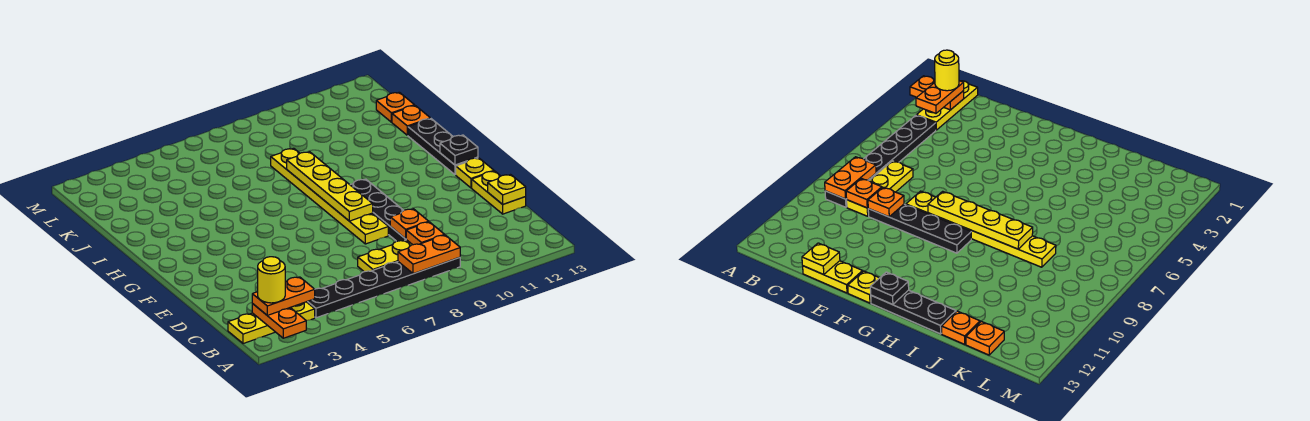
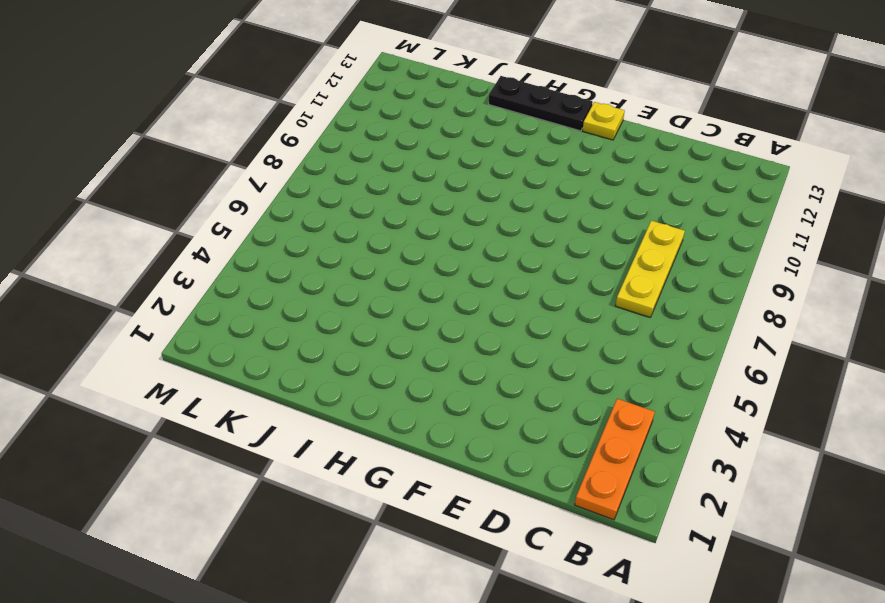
orange plate B1:B3 level 1 -> yellow plate B1:B3 level 1
none -> black plate B4:B9 level 1
none -> black plate D9:G9 level 1
none -> yellow plate D13:E13 level 1

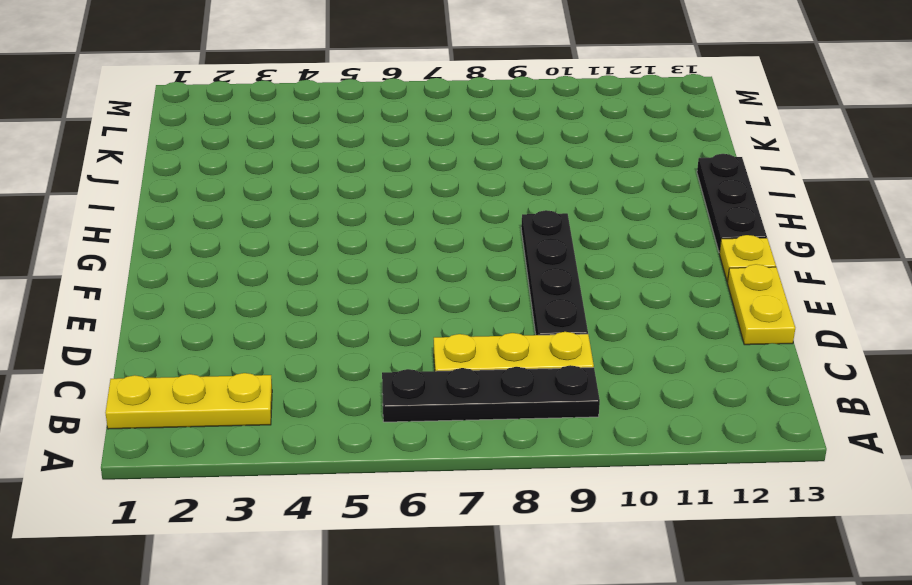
black plate B6:B9 level 1 -> black plate B4:B9 level 1
none -> yellow plate E8:J8 level 1
none -> orange plate J13 level 1
none -> orange plate K13 level 1

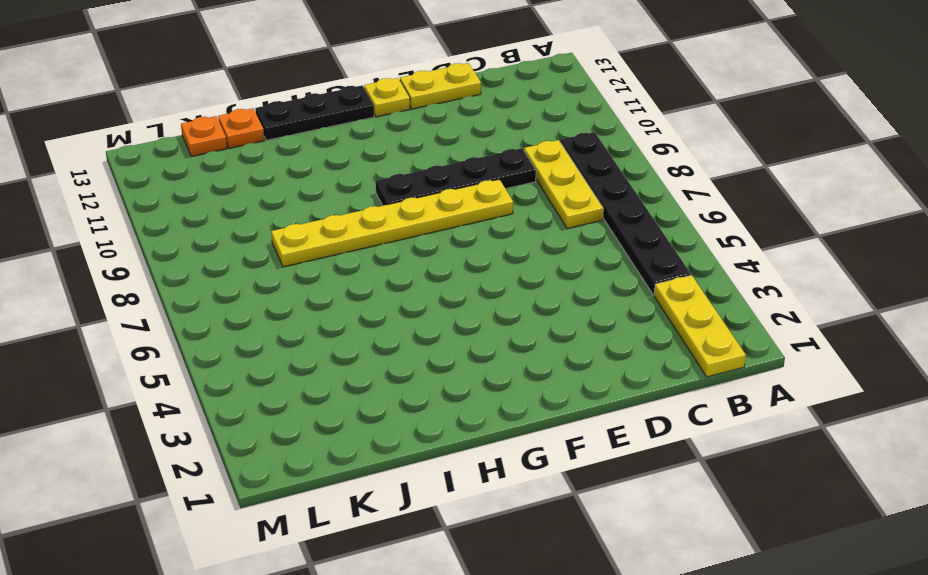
none -> orange plate A2:B2 level 2
none -> orange plate B8:B9 level 2
none -> orange plate C9 level 2

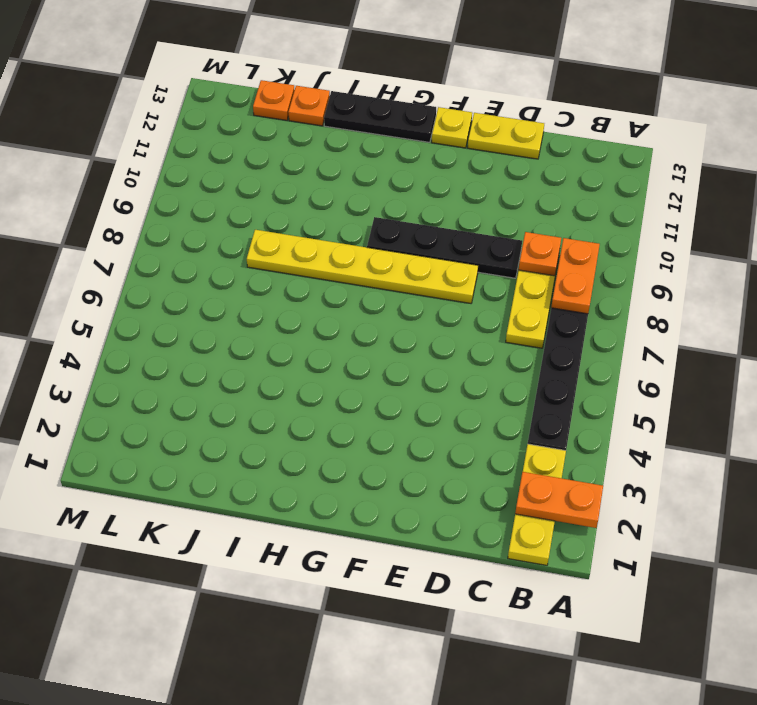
none -> orange plate D9 level 2
none -> yellow plate D13 level 2
none -> yellow plate F8:I8 level 2

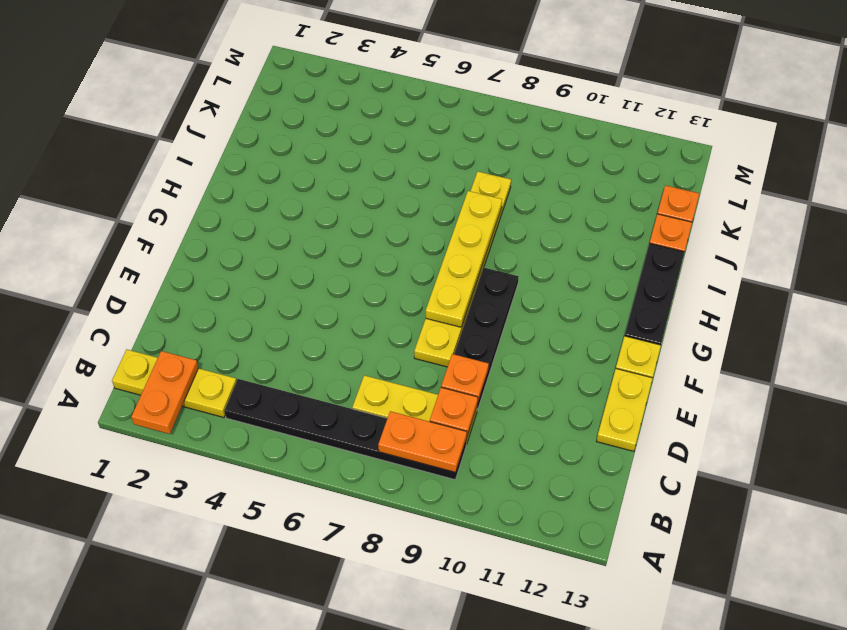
none -> yellow plate D13 level 2
none -> black plate G13 level 2
none -> orange plate B2:B3 level 3

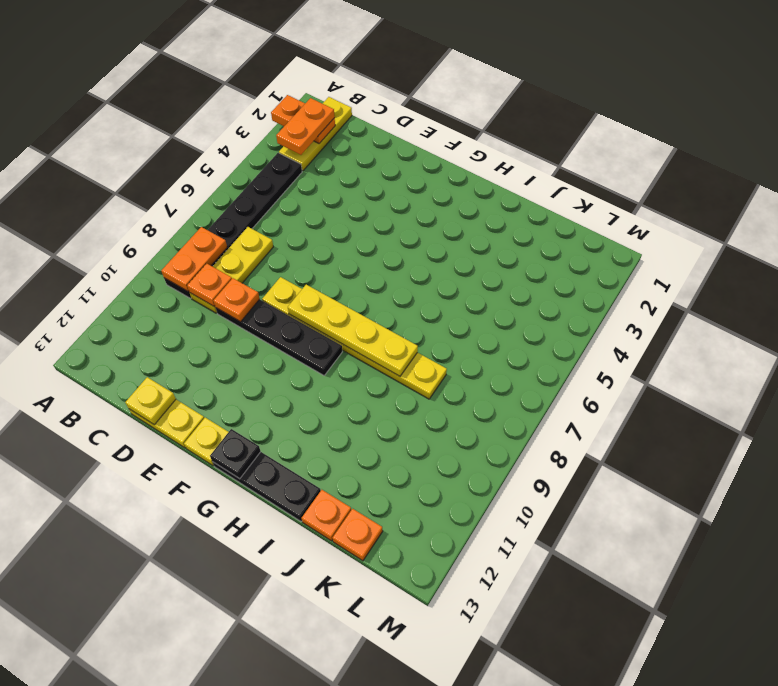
none -> yellow round brick B2 level 4

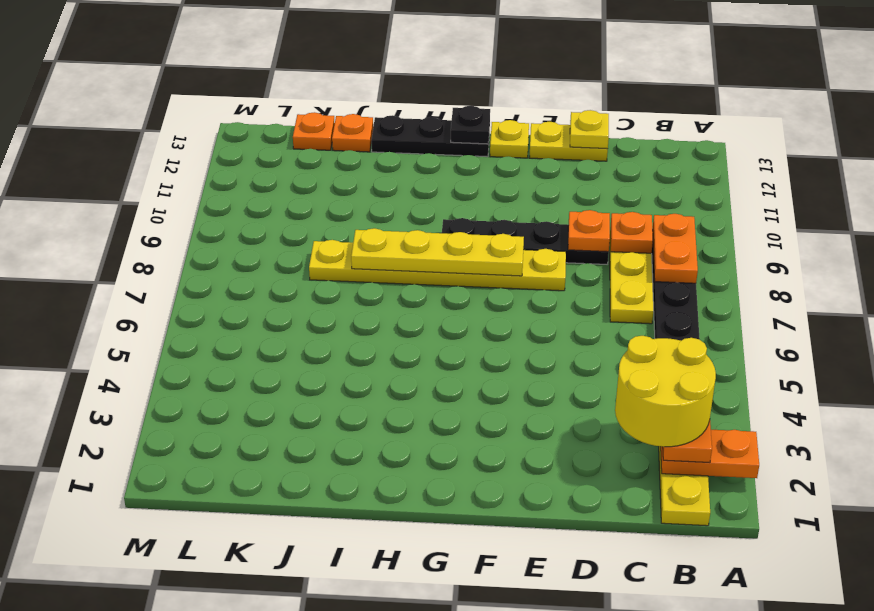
yellow round brick B2:C3 level 4 -> yellow round brick B2 level 4

